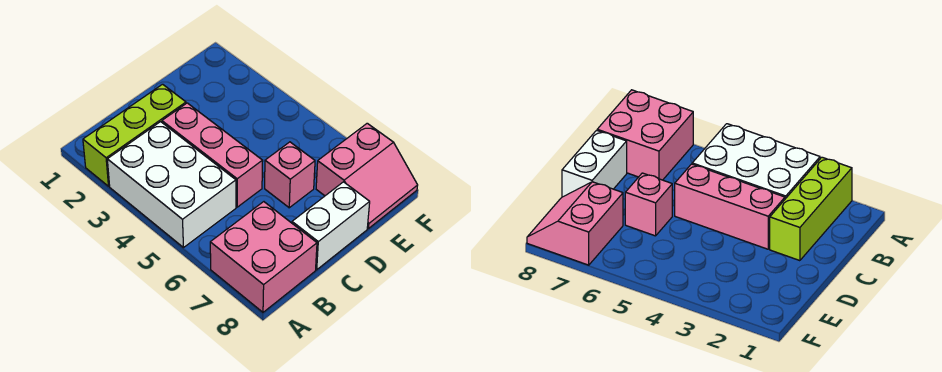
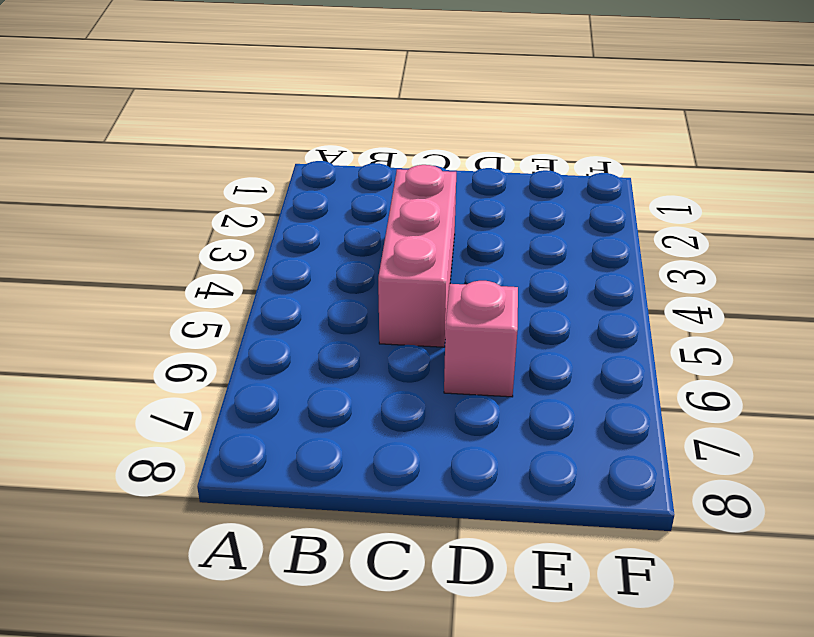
none -> lime brick A2:C2 level 1
none -> white brick A3:B5 level 1

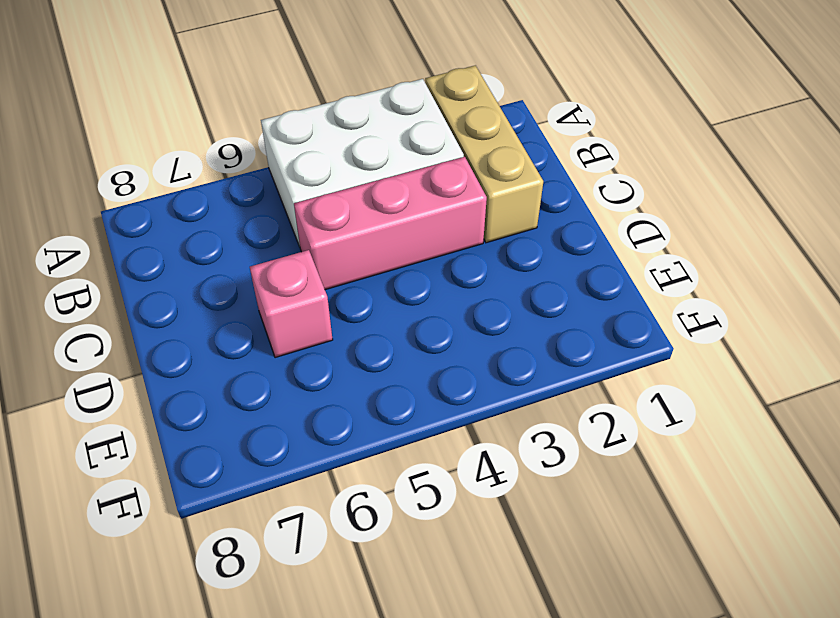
tan brick A2:C2 level 1 -> lime brick A2:C2 level 1
none -> pink brick A7:B8 level 1
none -> white brick C8:D8 level 1

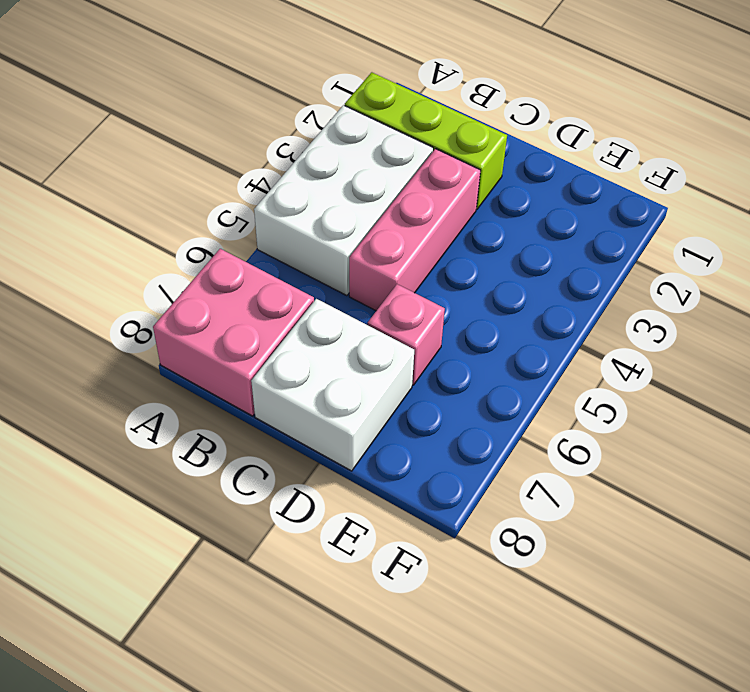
white brick C7:D8 level 1 -> white brick C8:D8 level 1
none -> pink slope E7:F8 level 1 top 7

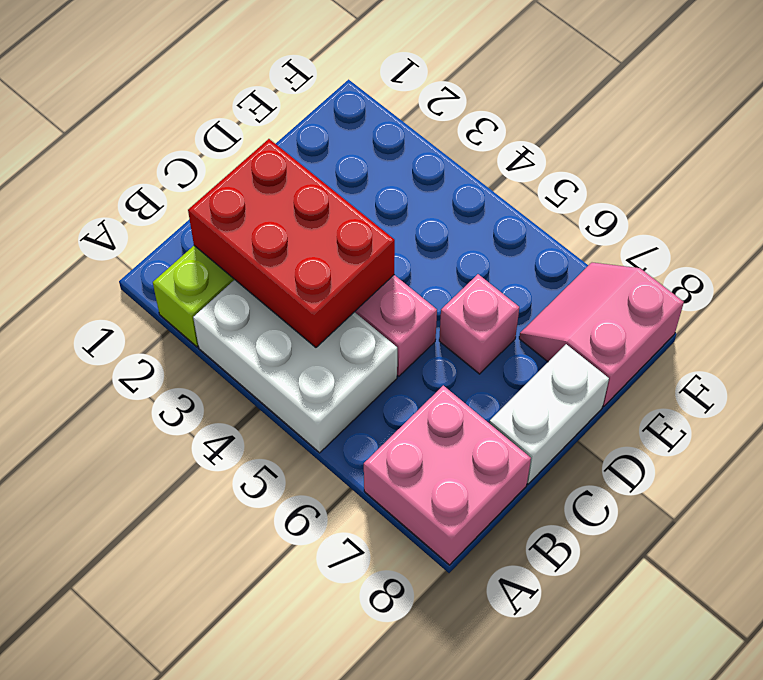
red brick B2:C4 level 2 -> none
pink slope E7:F8 level 1 top 8 -> pink slope E7:F8 level 1 top 7

